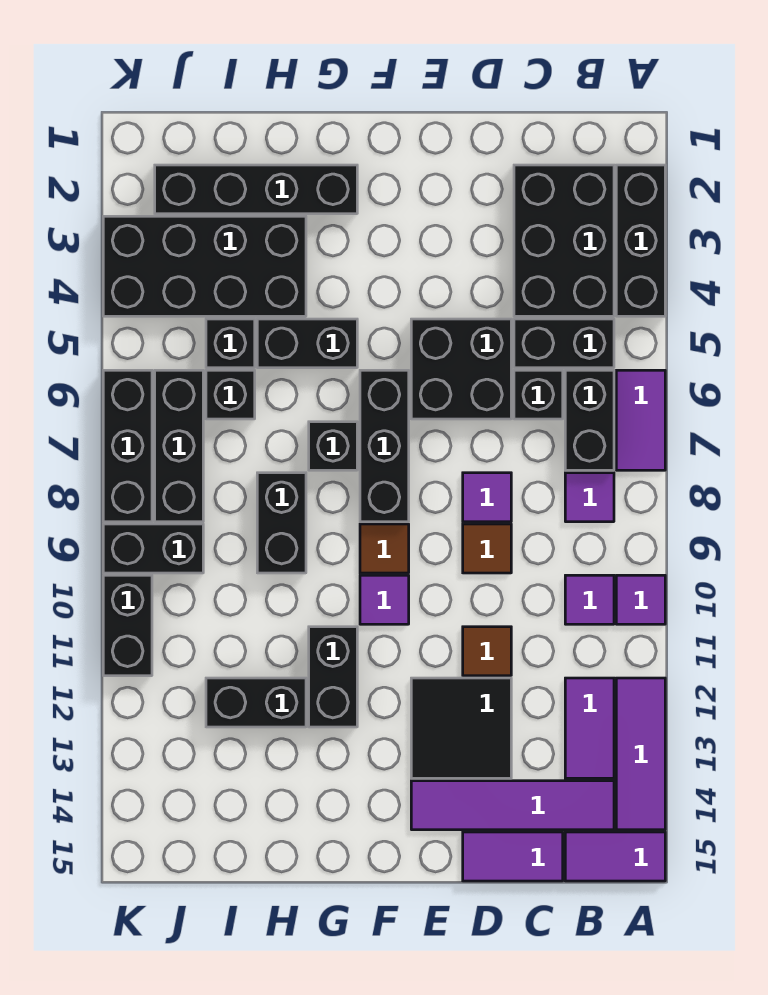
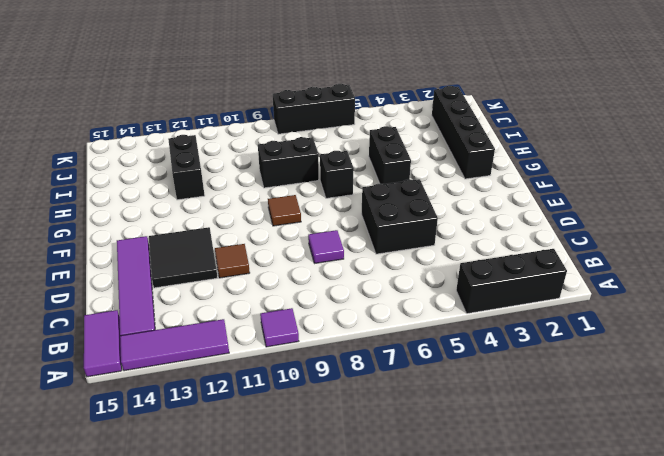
none -> purple tile A6:A7 level 1
none -> black brick B2:C4 level 1
none -> black brick B5:C5 level 1
none -> black brick B6:B7 level 1

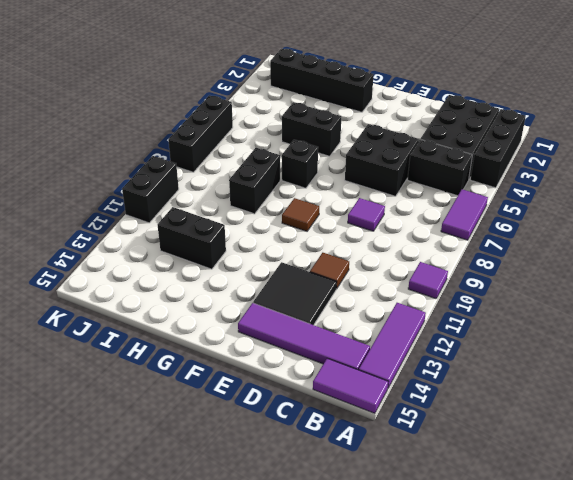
none -> black brick B6:B7 level 1
none -> purple tile B8 level 1
none -> purple tile B10 level 1
none -> purple tile B12:B13 level 1

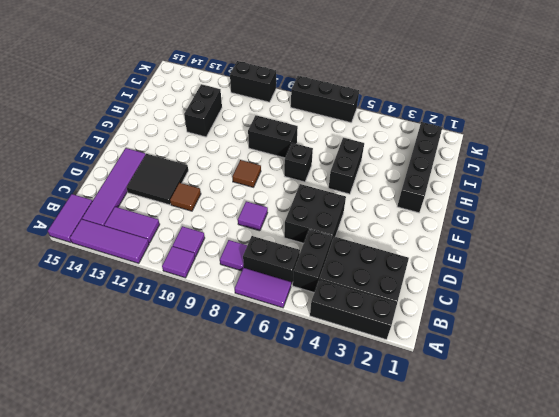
none -> black brick C6 level 1
none -> purple tile C15:D15 level 1
none -> brown tile D9 level 1
none -> black brick F6:F8 level 1

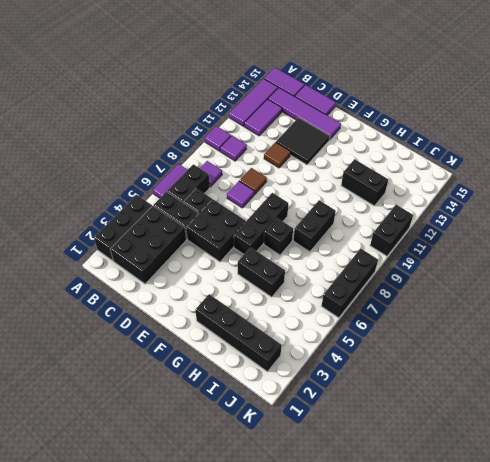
none -> brown tile F9 level 1
none -> purple tile F10 level 1
none -> black brick G11:G12 level 1
none -> black brick H3:K4 level 1

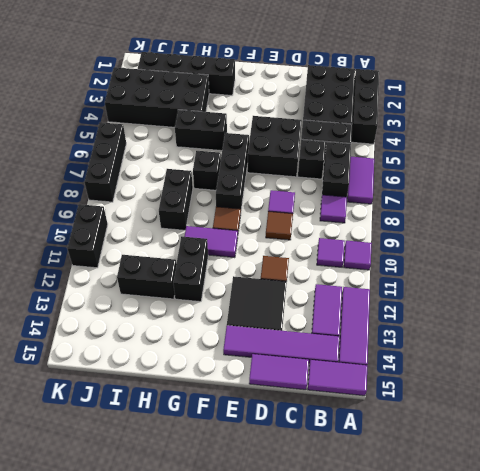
purple tile F10:G10 level 1 -> purple tile F10 level 1
none -> black brick I5 level 1
none -> black brick I6 level 1
none -> black brick J6:J8 level 1
none -> black brick J9:K9 level 1

